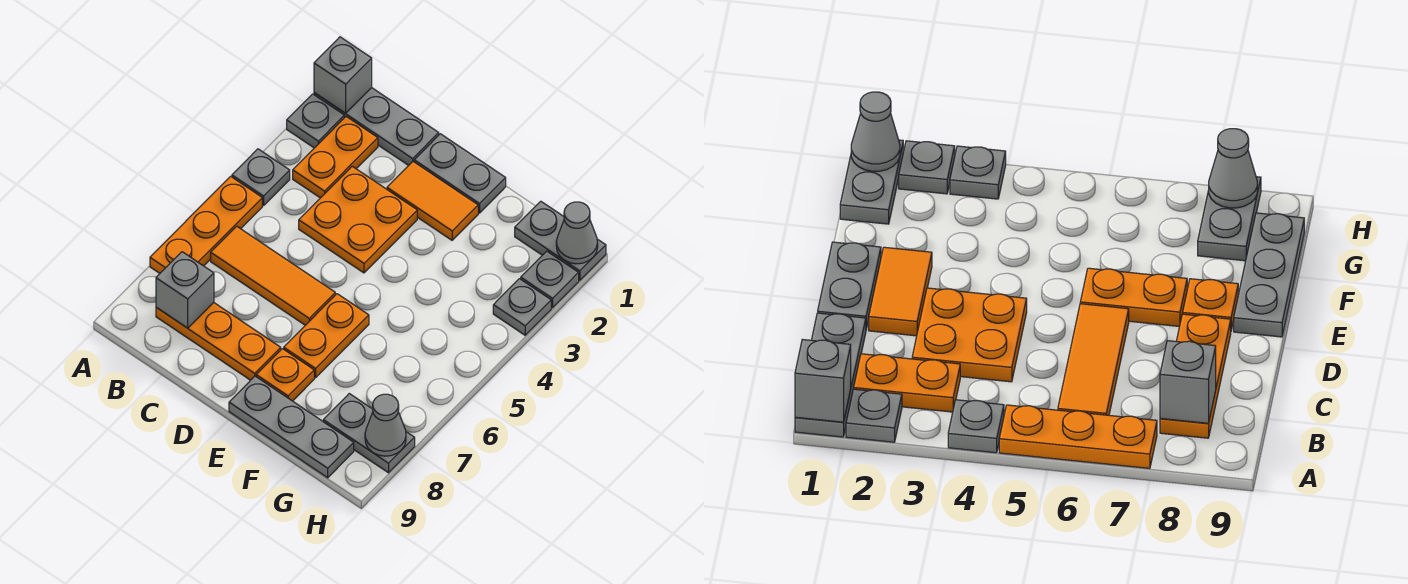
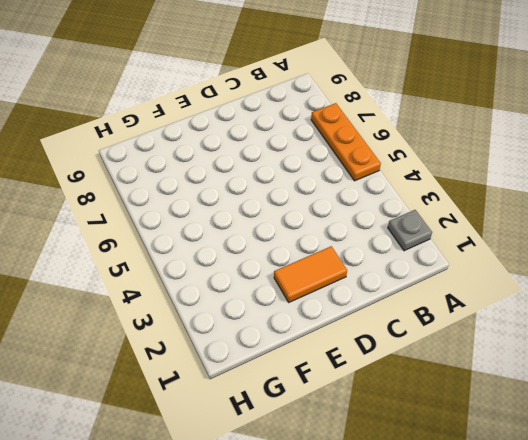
none -> grey plate A1:C1 level 1
none -> grey plate A4 level 1
none -> orange plate B2:B3 level 1

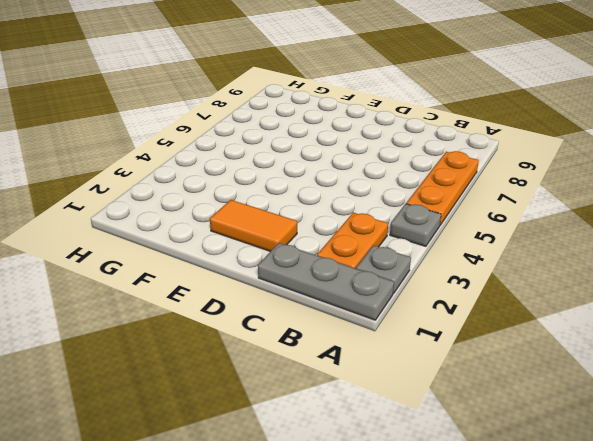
none -> orange tile B6:D6 level 1
none -> orange plate B8:D8 level 1
none -> orange plate C3:D4 level 1

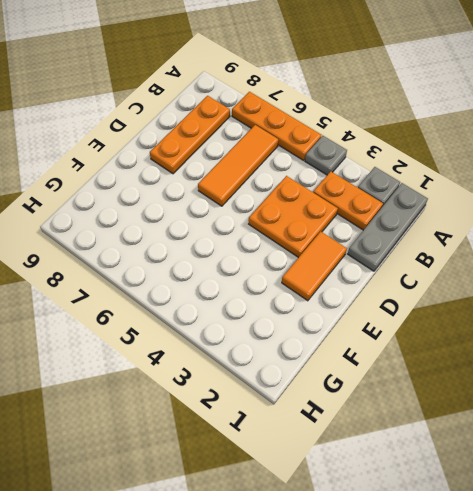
none -> grey plate D1:E1 level 1
none -> orange plate E6:E7 level 1
none -> orange plate E8 level 1

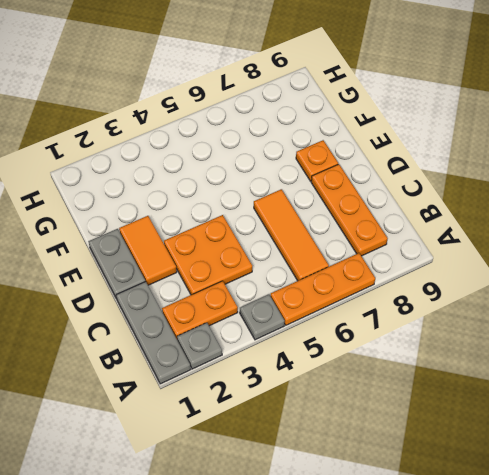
none -> orange plate E6:E7 level 1
none -> grey plate E9:G9 level 1
none -> grey plate G1:H1 level 1

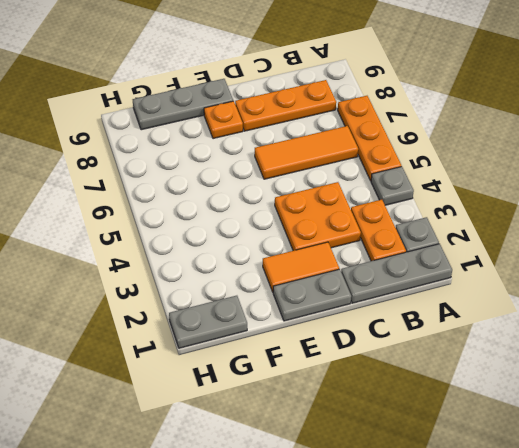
none -> orange plate E6:E7 level 1
none -> grey plate G8:H8 level 1
none -> grey plate H2 level 1

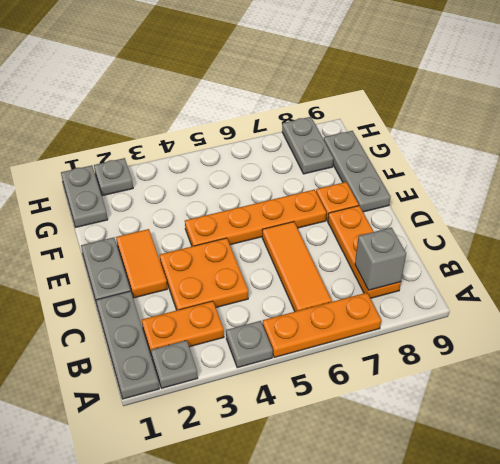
orange plate E4:E7 level 1 -> orange plate E6:E7 level 1
none -> grey plate H3 level 1
none -> grey brick A1 level 2
none -> grey cone H1 level 2

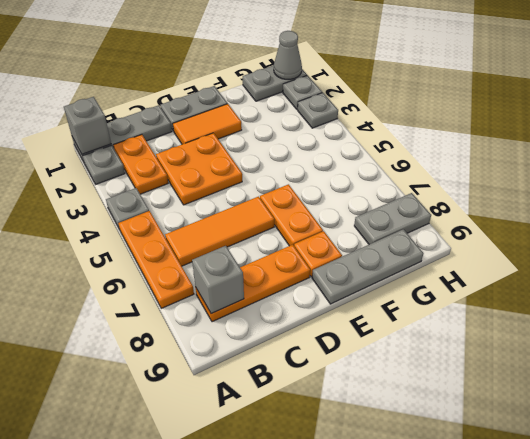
none -> grey cone H8 level 2

